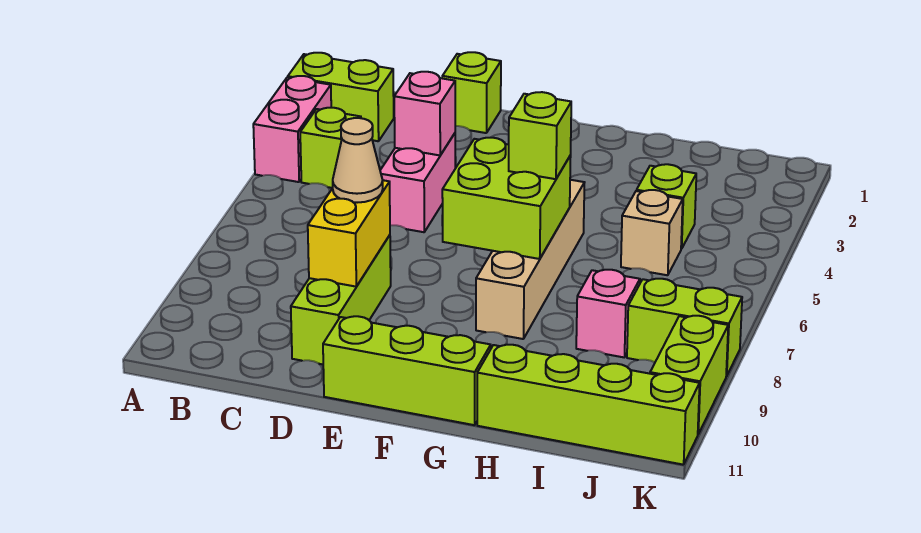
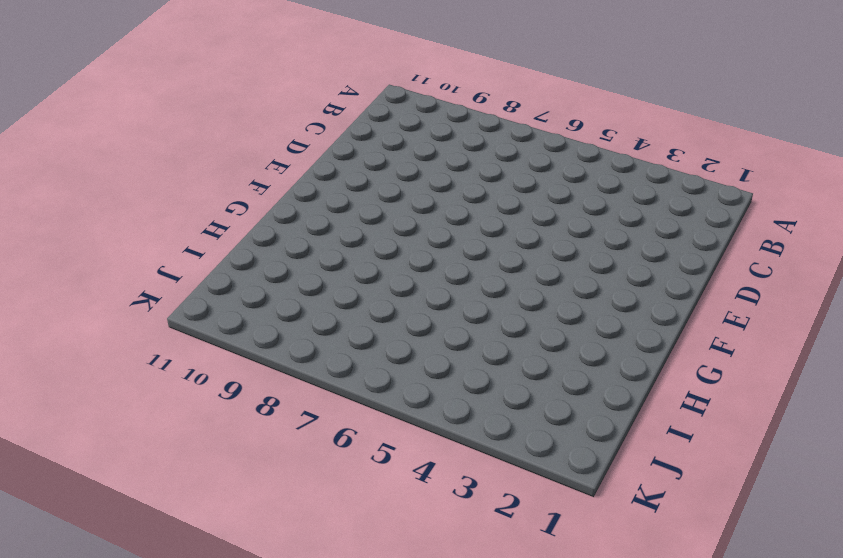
none -> lime brick A2:B2 level 1
none -> pink brick A3:A4 level 1
none -> lime brick B4 level 1

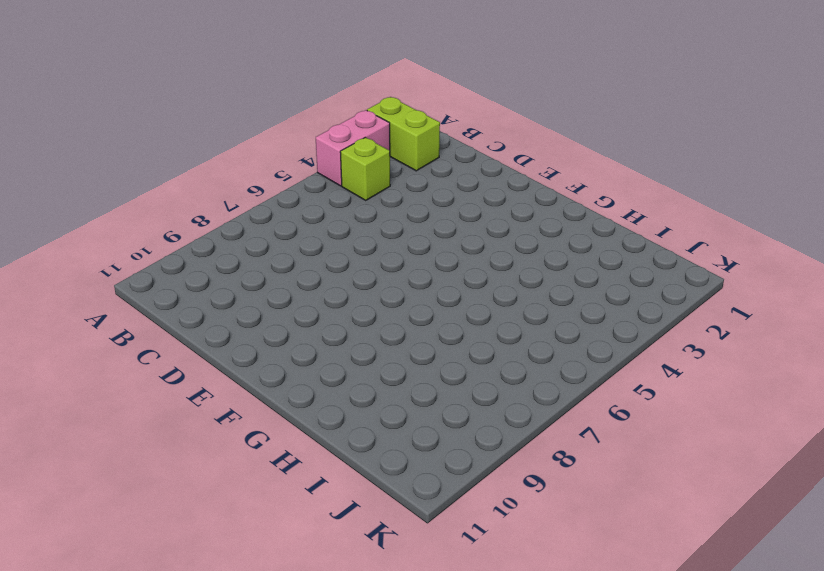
none -> lime brick D1 level 1
none -> pink brick D4:D5 level 1
none -> lime brick D8:D10 level 1

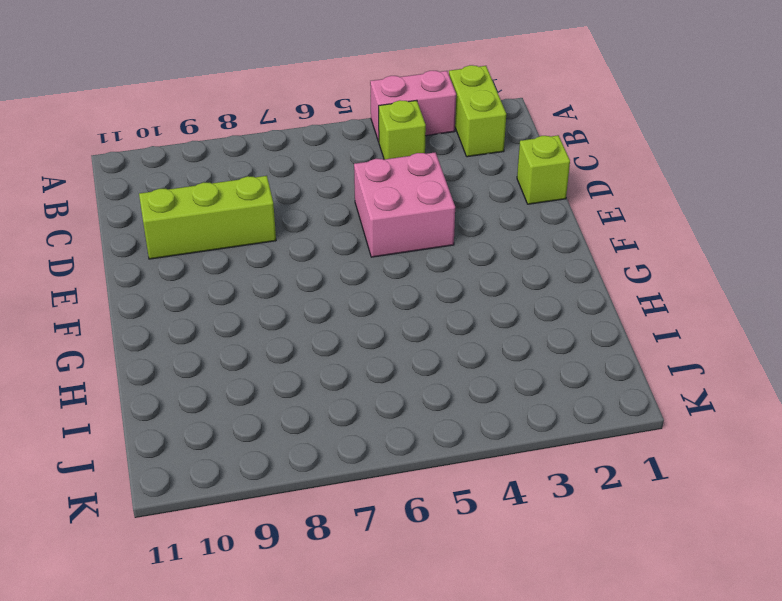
pink brick D4:E5 level 1 -> pink brick D4:D5 level 1
none -> lime brick E11:G11 level 1
none -> tan brick G5:G8 level 1
none -> lime brick H11:K11 level 1

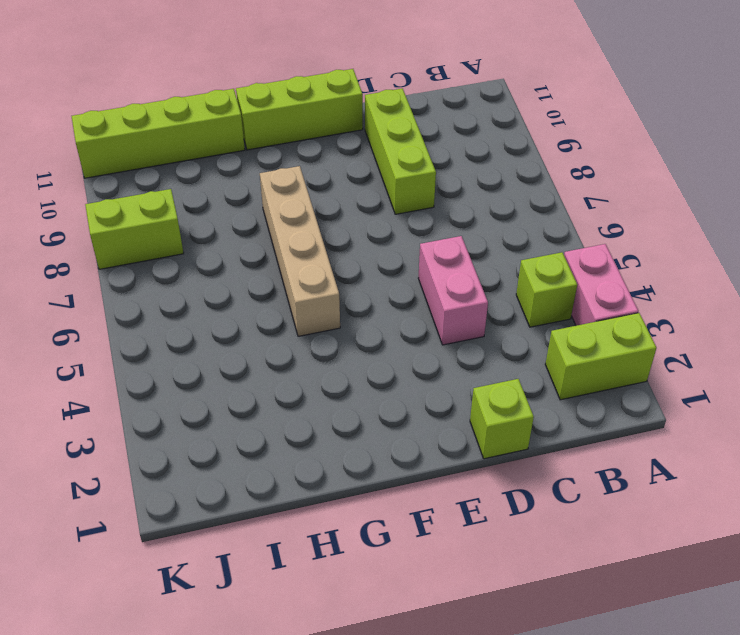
none -> lime brick I4 level 1
none -> tan brick I5 level 1
none -> pink brick I8 level 1

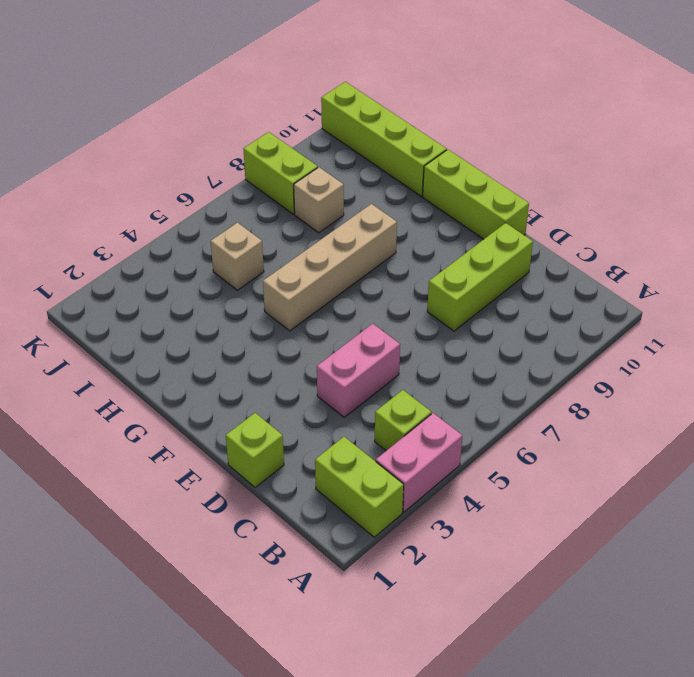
tan brick I8 level 1 -> pink brick I8 level 1
none -> lime brick I4 level 1
none -> lime brick K9:K10 level 1
none -> pink brick D4 level 2

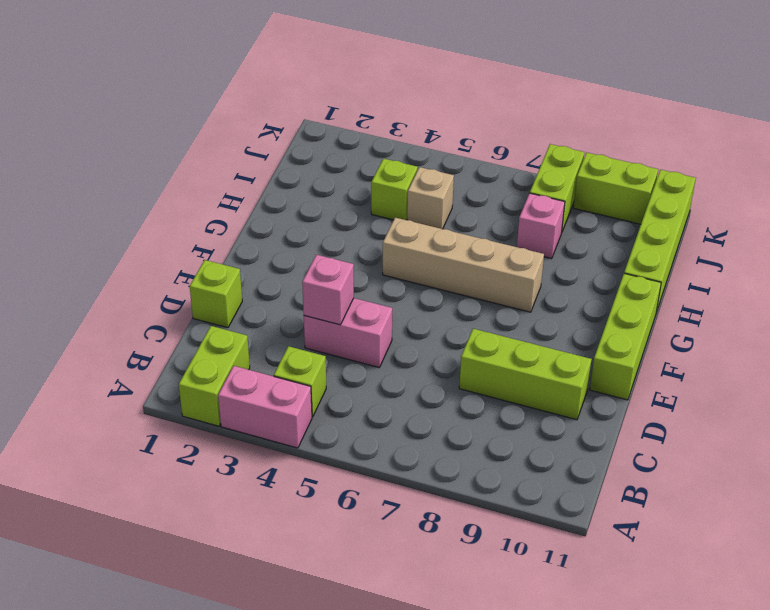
none -> yellow brick D8:D9 level 2
none -> lime brick F6:G7 level 2
none -> tan cone D8 level 3

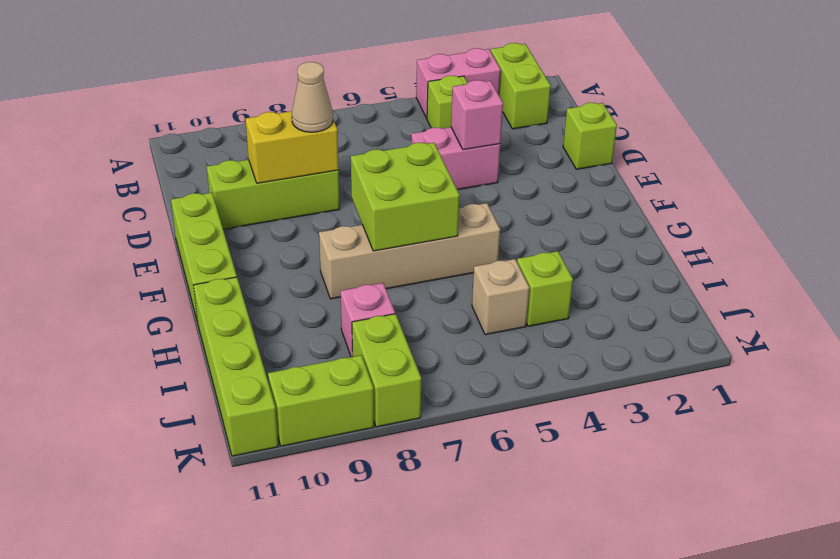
none -> lime brick G6 level 3

